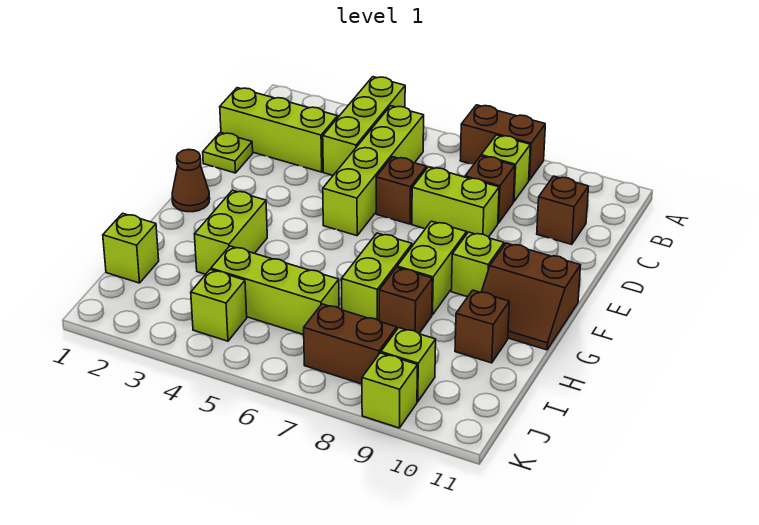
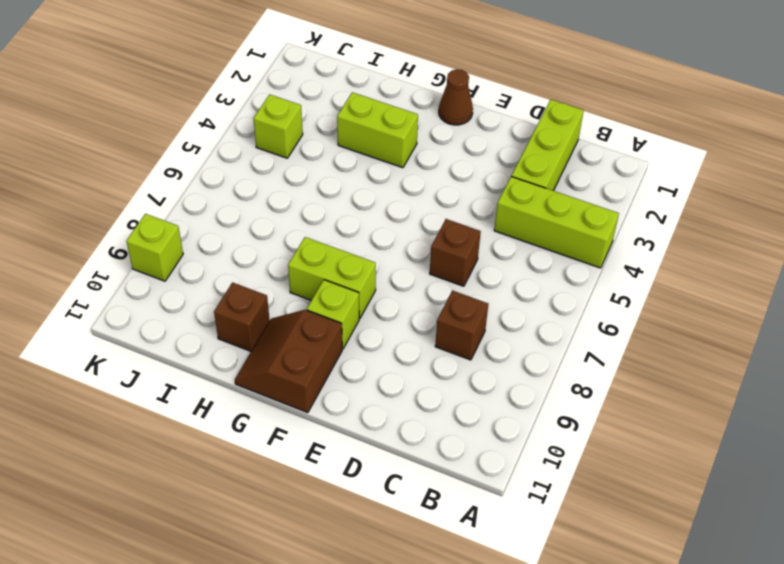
none -> brown brick A7:A8 level 1
none -> lime brick B5:E5 level 1
none -> lime brick B8 level 1

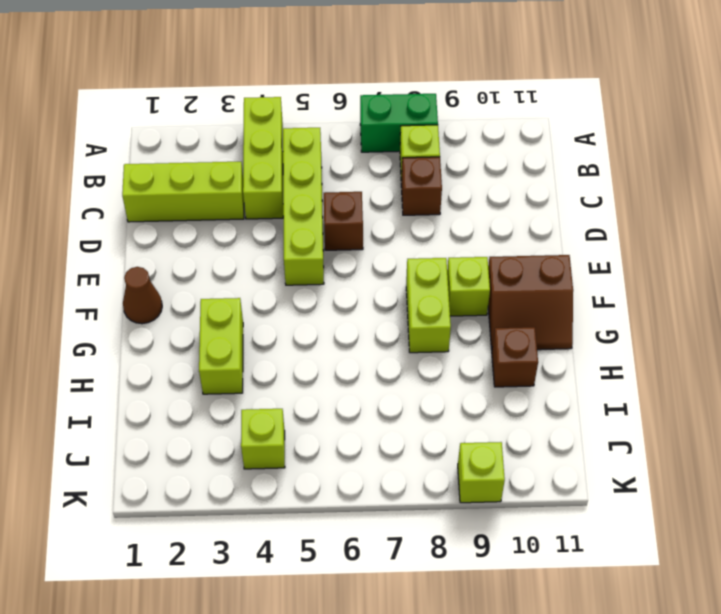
green brick A7:A8 level 1 -> brown brick A7:A8 level 1
none -> brown brick C10 level 1
none -> lime plate D1 level 1
none -> lime brick D7:D8 level 1

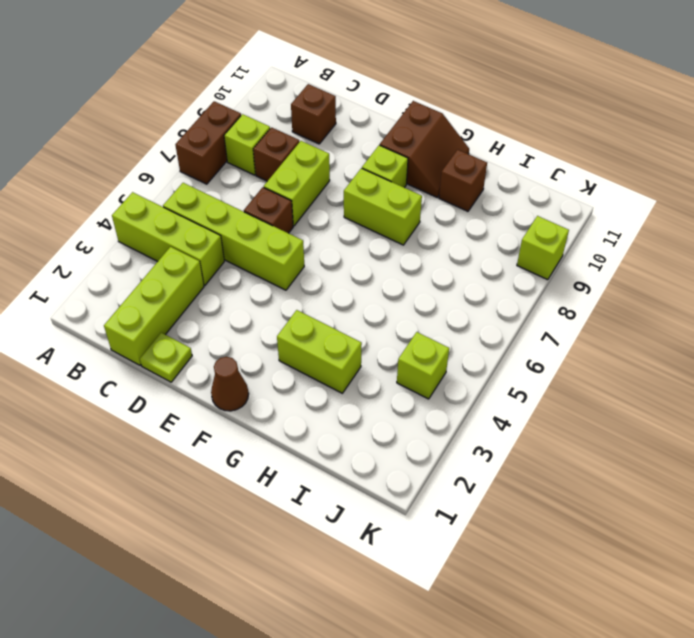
none -> lime brick G7:H7 level 1
none -> brown brick H8 level 1
none -> lime brick I1 level 1

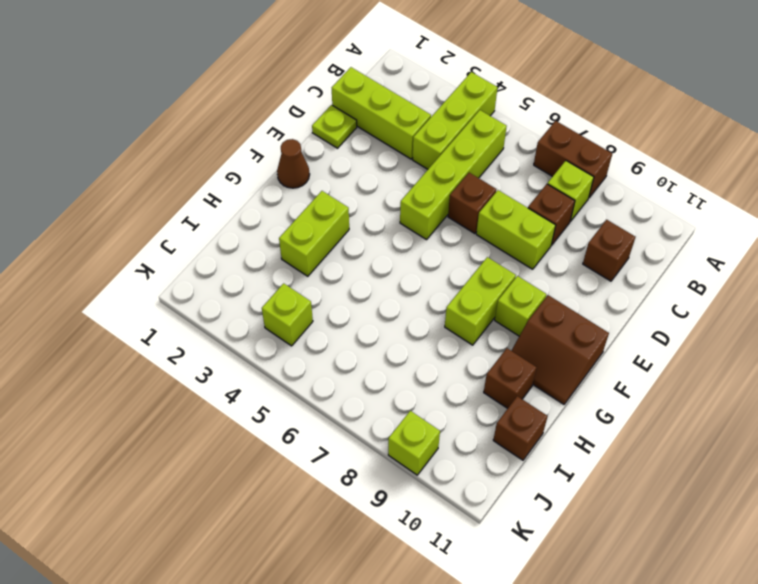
brown brick I11 level 1 -> brown brick H8 level 1
none -> lime brick G7:H7 level 1
none -> lime brick I1 level 1
none -> lime brick I4:I6 level 1

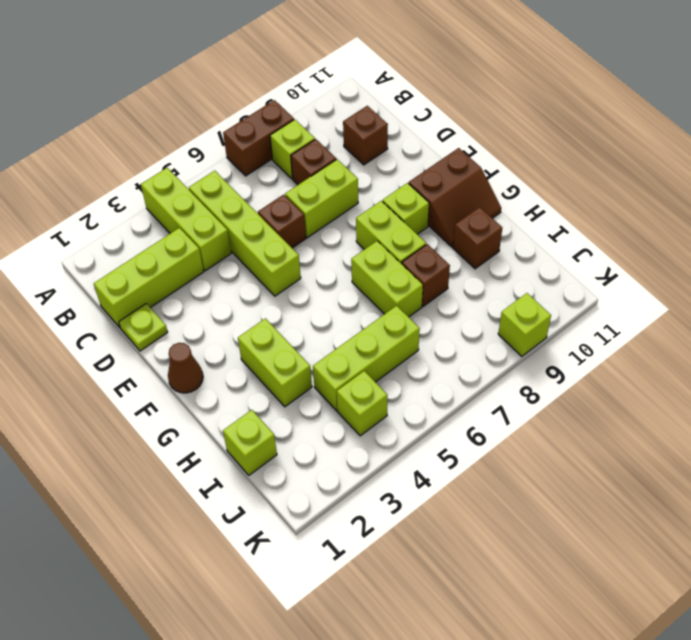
none -> brown brick J7:J8 level 1
none -> lime brick J9 level 1

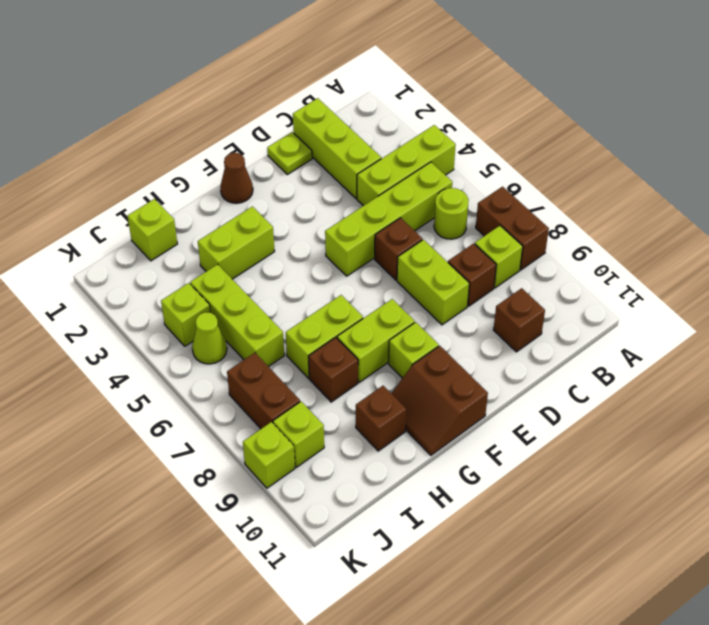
lime round brick B6 level 1 -> none
lime cone J5 level 1 -> none

